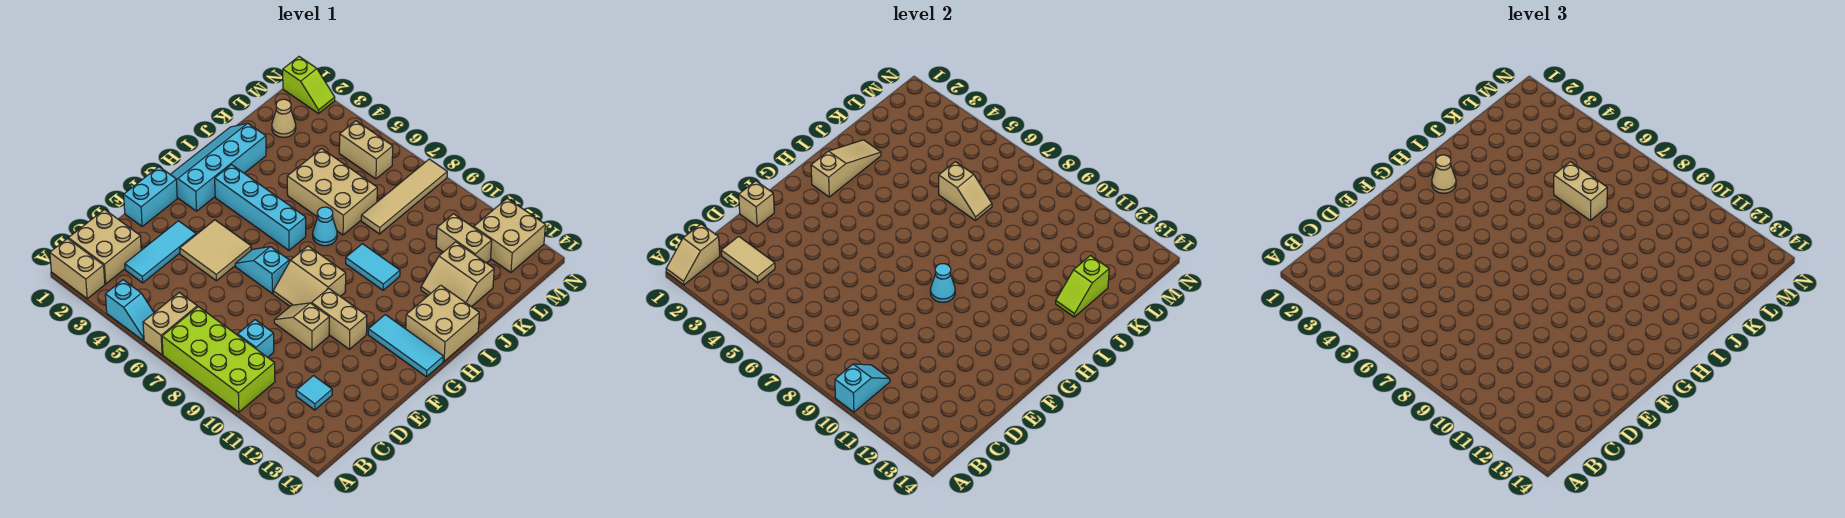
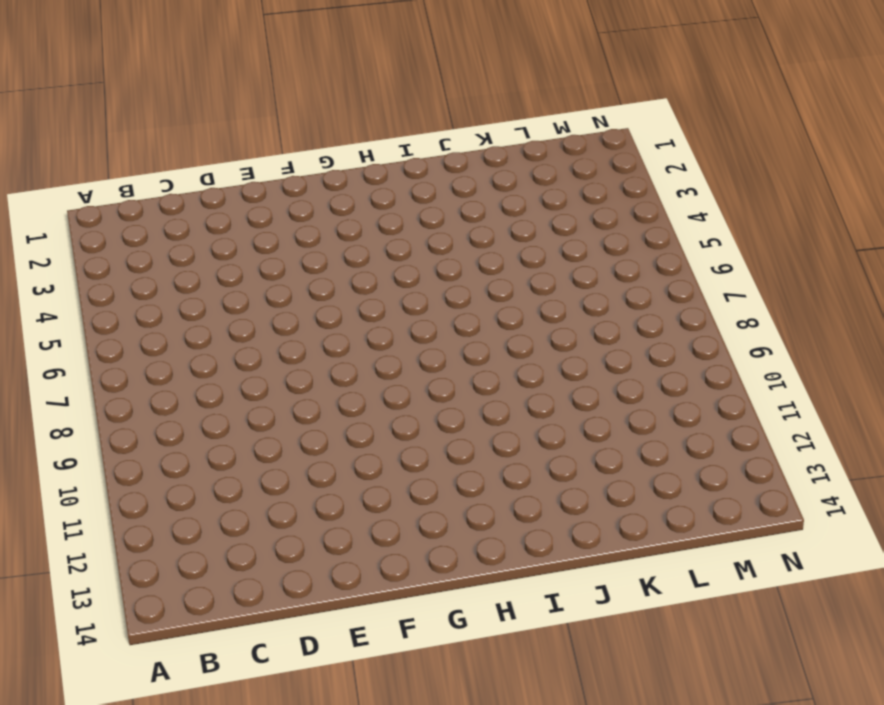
none -> tan brick A1:A2 level 1
none -> cyan slope A4:A5 level 1 top 4
none -> tan brick A6:B6 level 1
none -> lime brick A7:B10 level 1

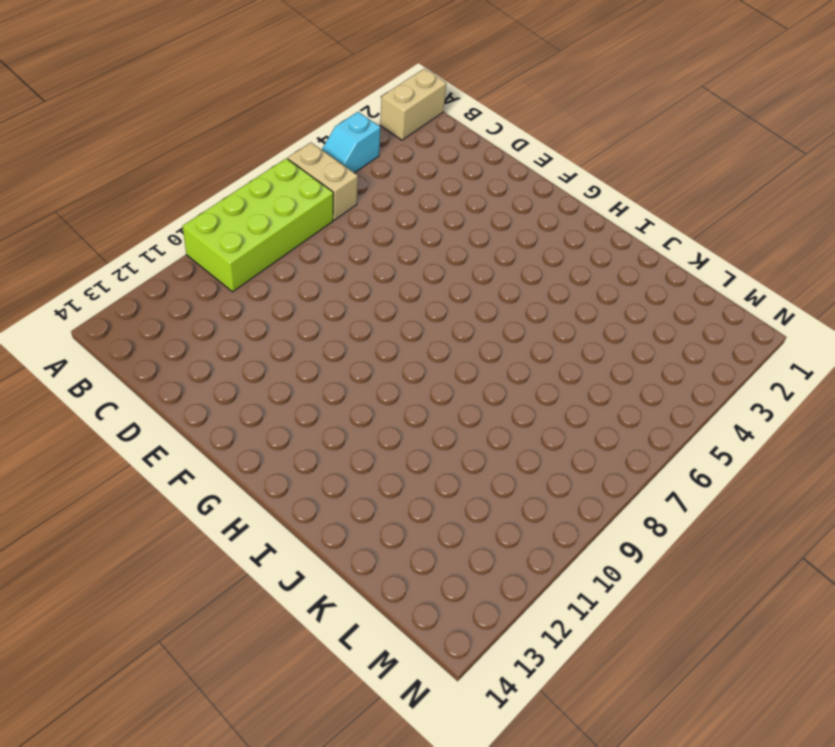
none -> tan brick B1:C2 level 1
none -> cyan tile C3:E3 level 1
none -> cyan brick C9 level 1
none -> cyan tile C12 level 1

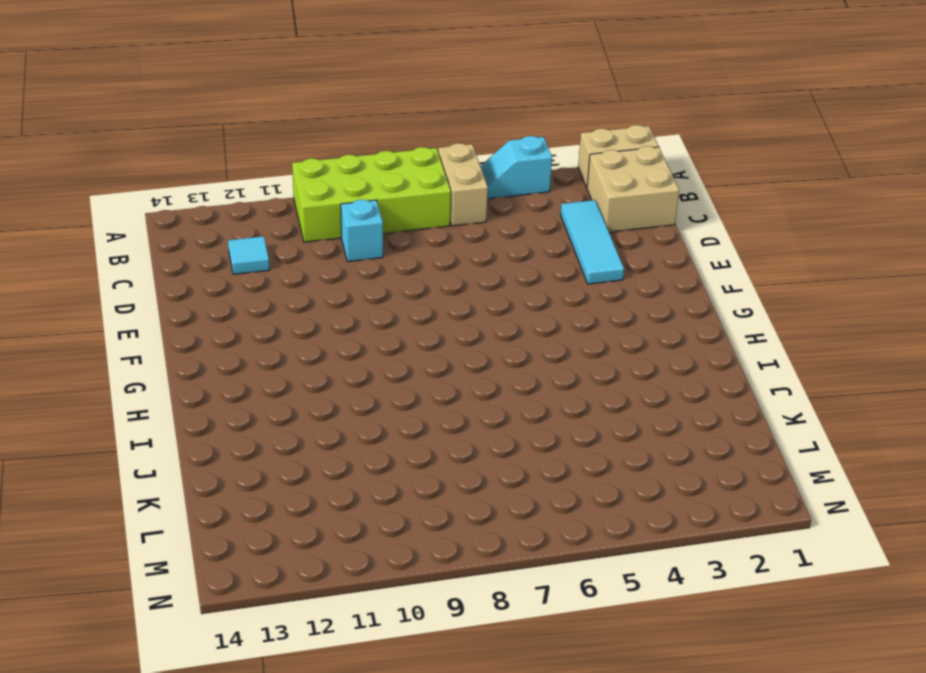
none -> cyan brick E1:F1 level 1
none -> tan tile E4:F5 level 1
none -> tan slope E9:E10 level 1 top 10
none -> cyan slope F6:F7 level 1 top 7

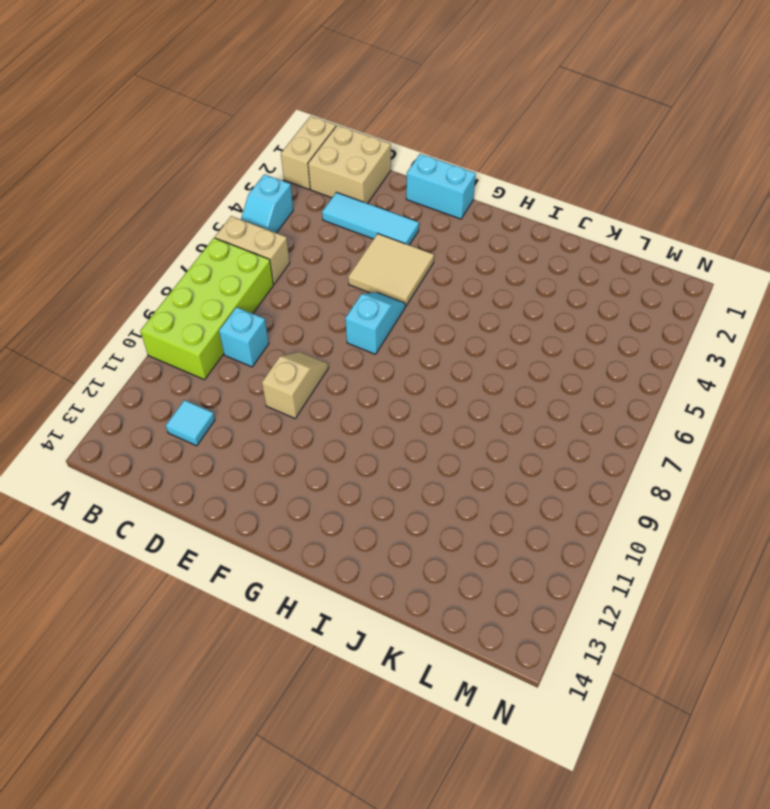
none -> tan slope F8:G9 level 1 top G
none -> tan brick F10:F11 level 1
none -> cyan slope G1:J2 level 1 top 2
none -> cyan tile G12:G14 level 1

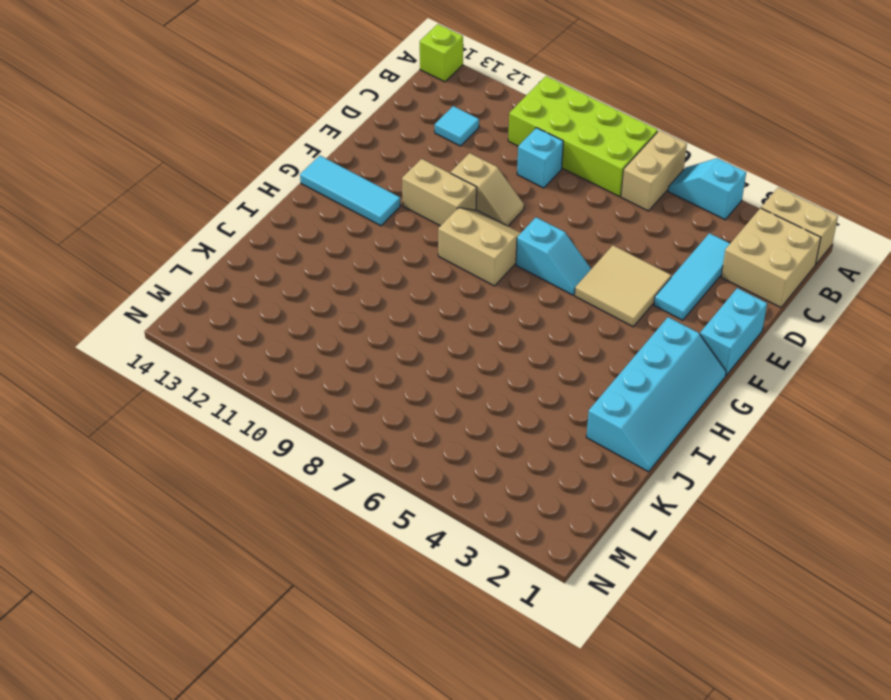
lime brick A14 level 1 -> none
none -> cyan brick H3:H6 level 1
none -> tan brick H13:I14 level 1
none -> cyan cone I7 level 1
none -> cyan tile I9:I10 level 1

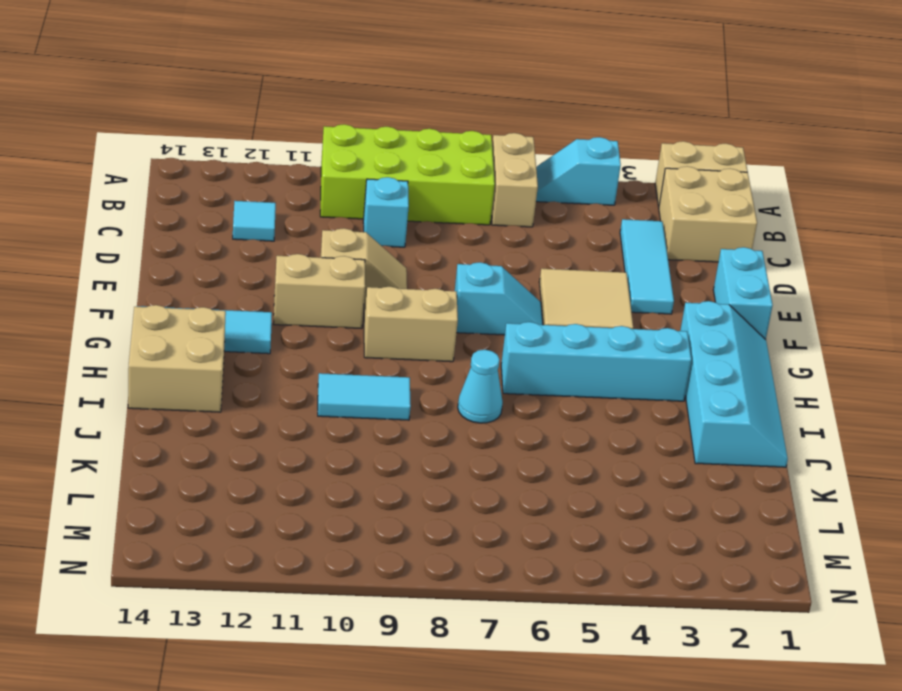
none -> tan brick J5:K7 level 1
none -> tan slope J12:K13 level 1 top K
none -> tan tile K8:N8 level 1
none -> tan cone L2 level 1

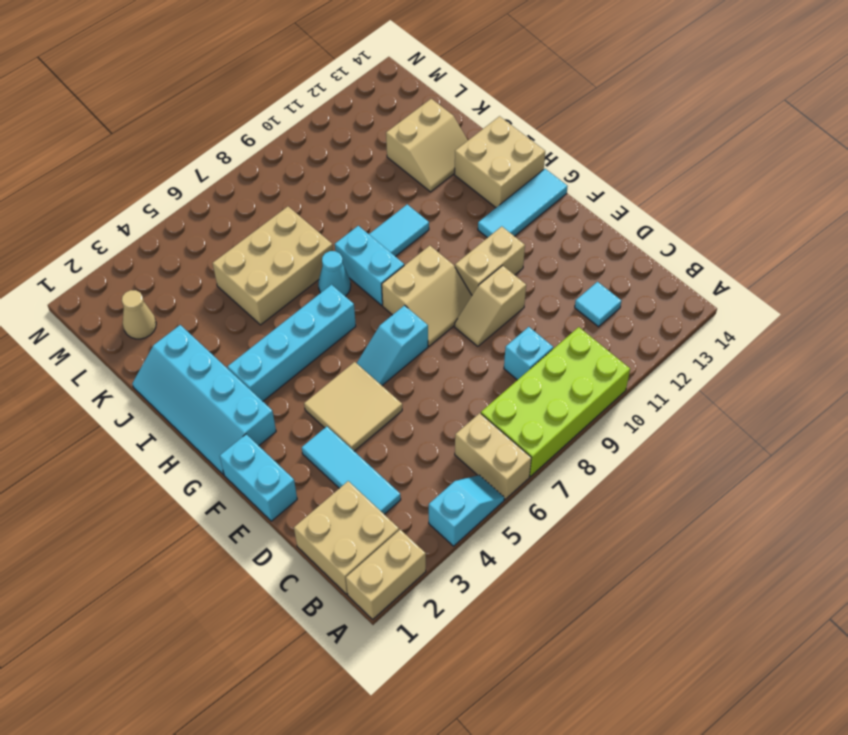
cyan brick H8:I8 level 1 -> none
none -> tan tile K8:N8 level 1
none -> tan brick L11:L12 level 1
none -> tan brick M5:M6 level 1
none -> tan brick M12:N13 level 1

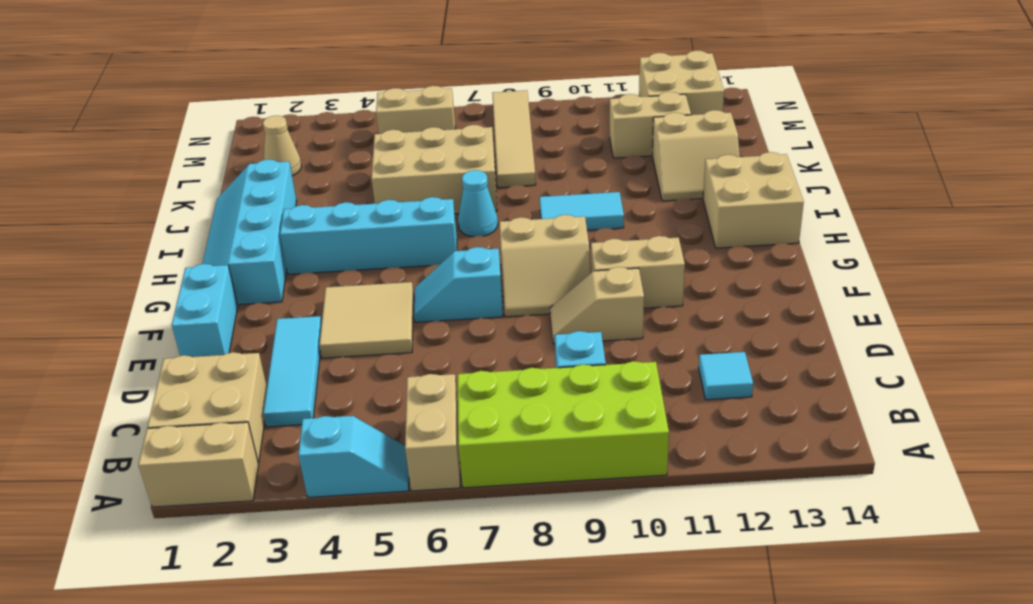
none -> cyan tile G12:G14 level 1
none -> lime slope N1:N2 level 1 top 1
none -> tan slope A1:B1 level 2 top B
none -> cyan slope A10:B10 level 2 top A

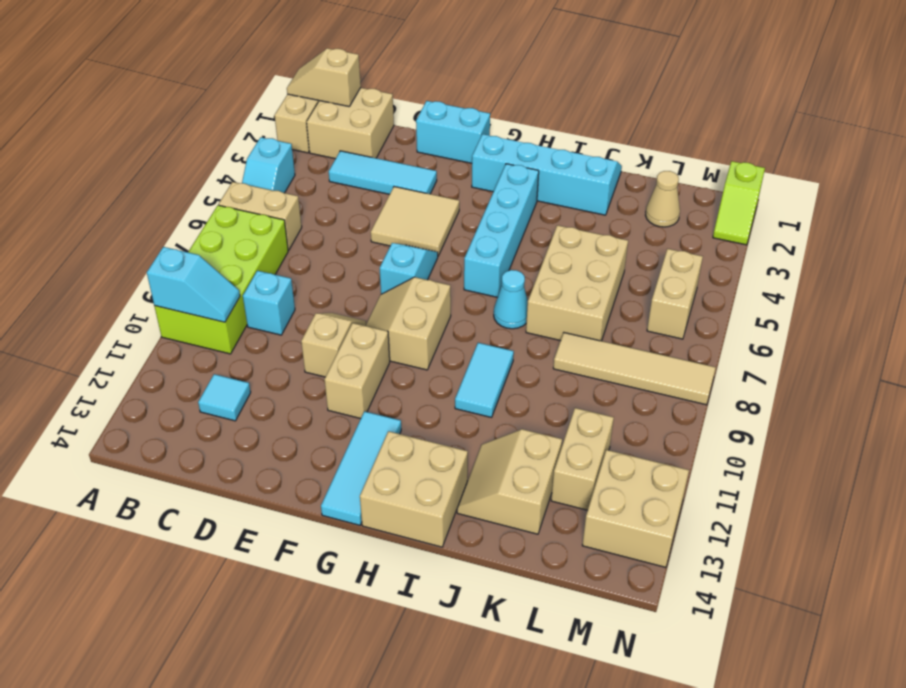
none -> tan tile C2:C3 level 2
none -> tan brick E1 level 2
none -> cyan cone G9 level 2
none -> tan slope H2:J2 level 2 top H

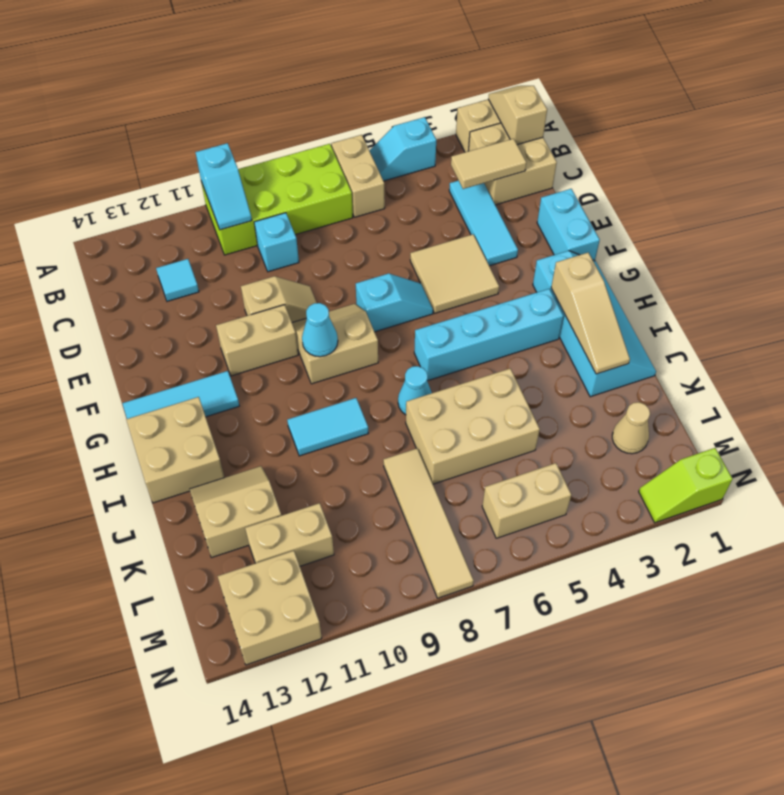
none -> tan brick E1 level 2
none -> lime slope J13:K13 level 2 top K
none -> tan slope K6:K7 level 2 top 6
none -> tan cone H2 level 3

